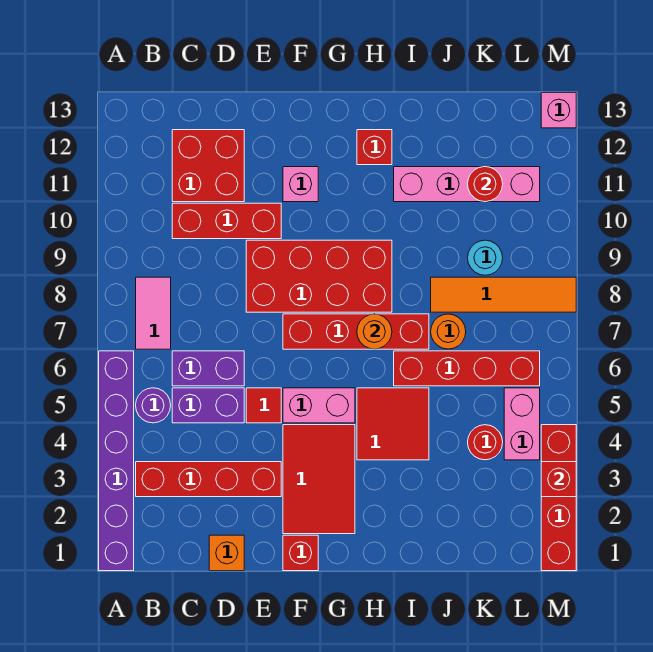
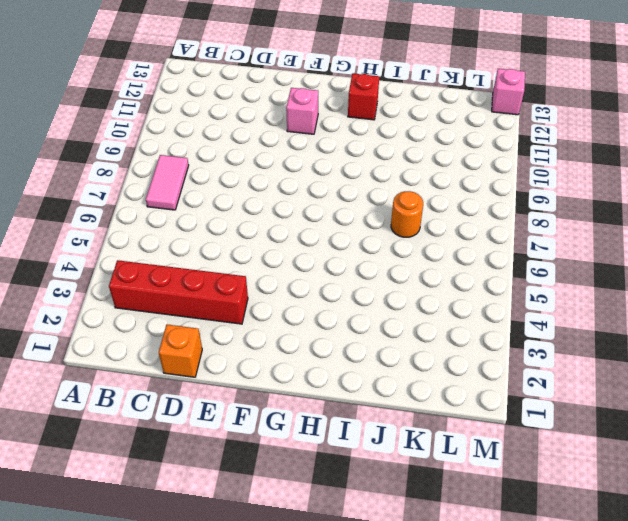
none -> purple brick A1:A6 level 1
none -> purple round brick B5 level 1
none -> purple brick C5:D5 level 1
none -> purple brick C6:D6 level 1

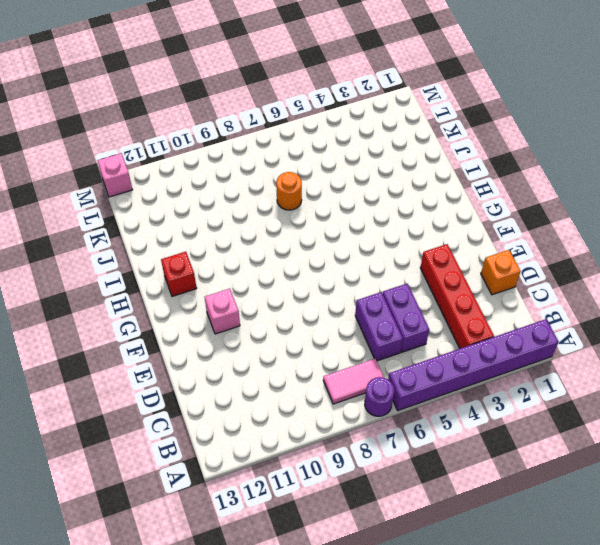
purple round brick A7 level 1 -> purple round brick B5 level 1
none -> red brick C10:E10 level 1
none -> red brick C11:D12 level 1
none -> red tile E5 level 1
none -> red brick E8:H9 level 1

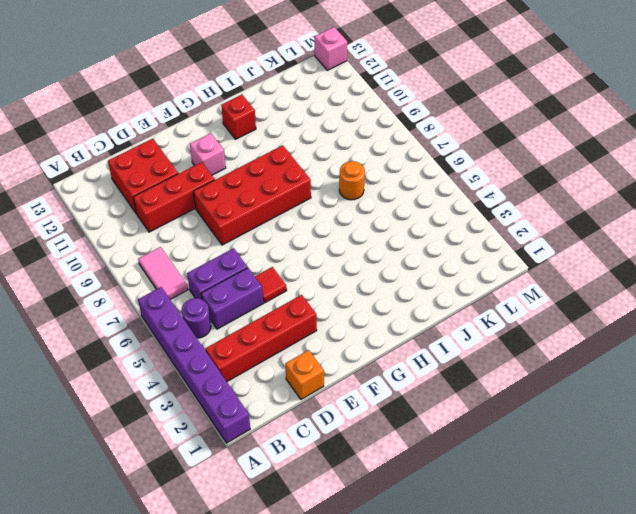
none -> red brick F1 level 1
none -> red tile F2:G4 level 1
none -> pink brick F5:G5 level 1
none -> red brick F7:I7 level 1

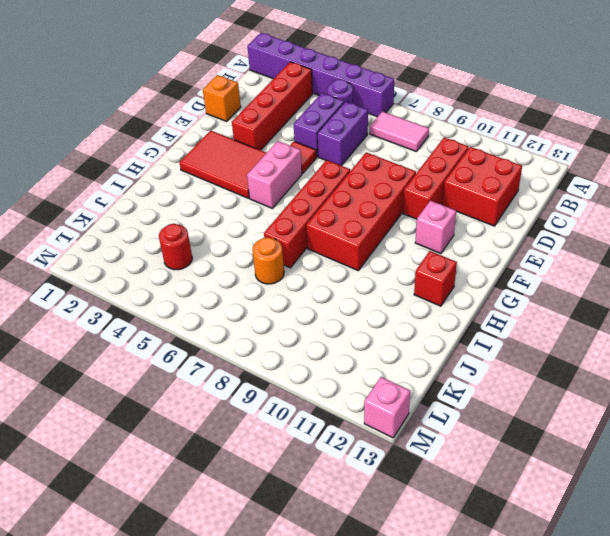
none -> red brick F1 level 1
none -> red tile H4:I5 level 1
none -> red brick I6:L6 level 1
none -> pink brick I11:L11 level 1

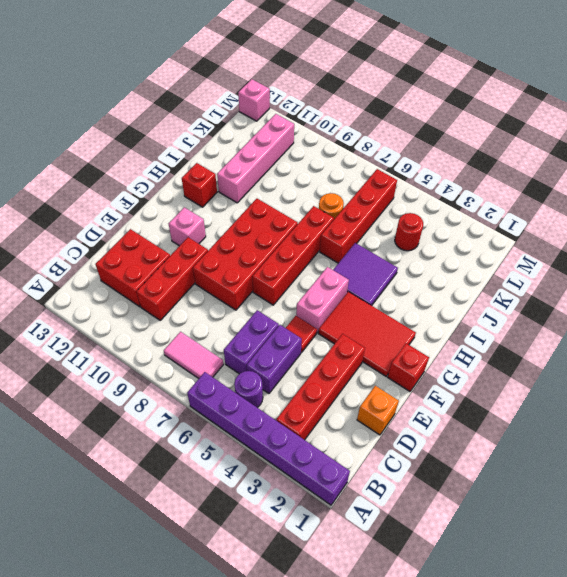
purple tile H4:I5 level 1 -> red tile H4:I5 level 1
none -> orange tile J8:M8 level 1
none -> cyan round brick K9 level 1
none -> pink brick L4:L5 level 1
none -> red brick M1:M4 level 1

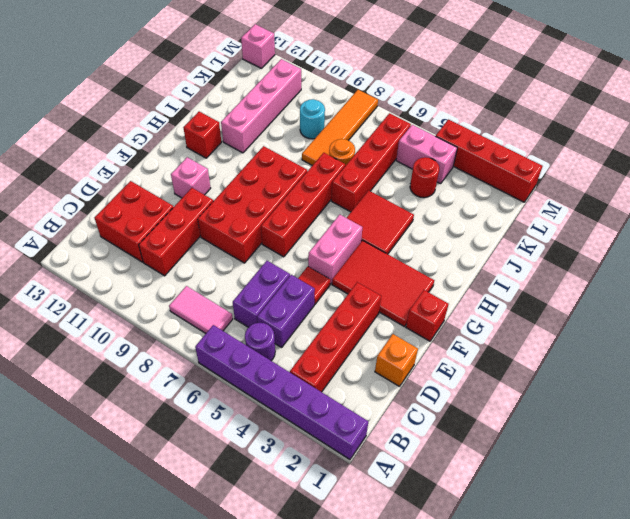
none -> orange round brick H7 level 2
none -> red round brick K11 level 2
none -> red brick M3 level 2

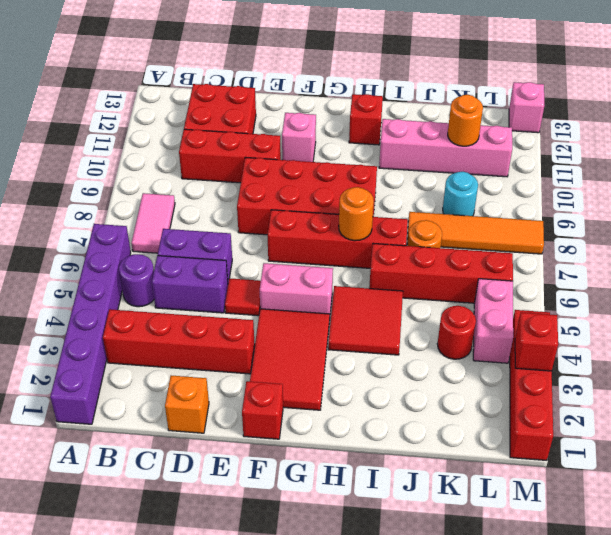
orange round brick K11 level 2 -> red round brick K11 level 2

